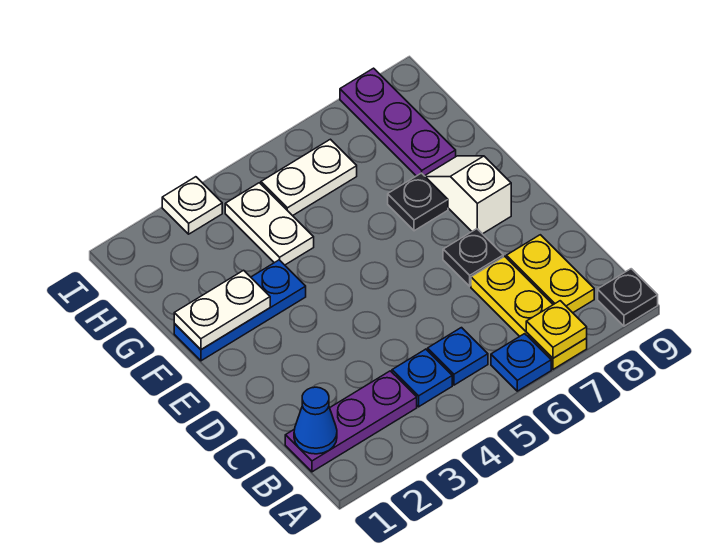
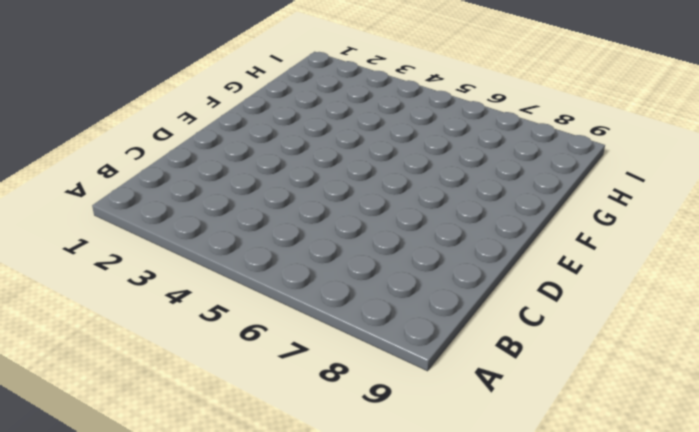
none -> blue plate A6 level 1
none -> yellow plate A7:C7 level 1
none -> black plate A9 level 1

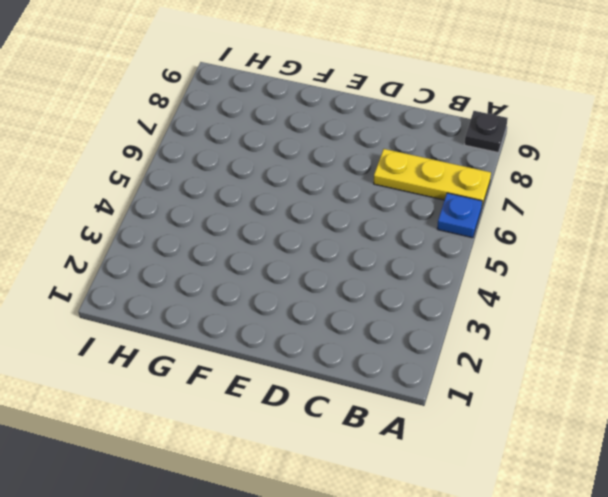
none -> purple plate B1:B3 level 1
none -> blue plate B4 level 1
none -> blue plate B5 level 1

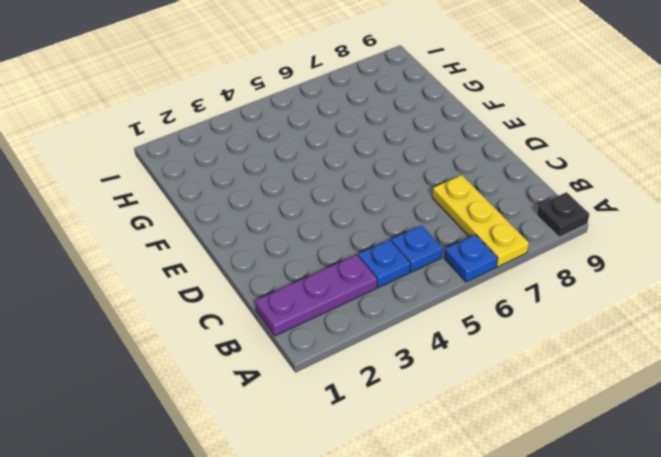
none -> yellow plate B8:C8 level 1
none -> black plate D7 level 1
none -> white slope E8:F8 level 1 top E

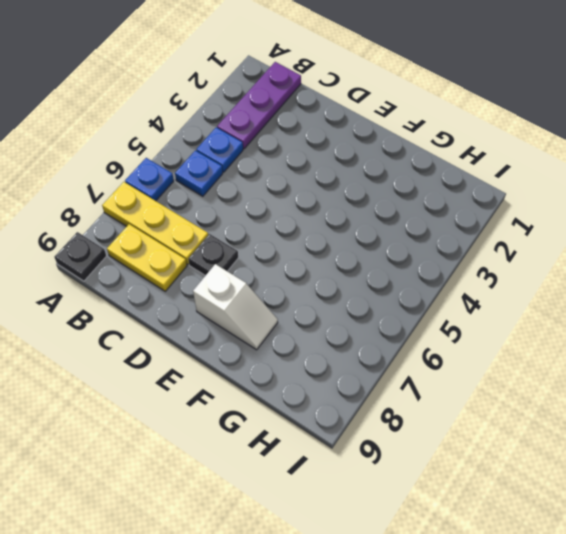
none -> blue plate F1:F3 level 1
none -> black plate F7 level 1
none -> white plate G4:H4 level 1

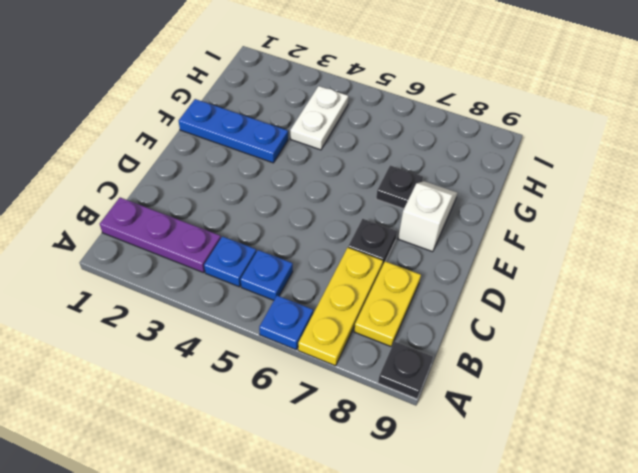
none -> purple plate G8:I8 level 1
none -> white plate H5:H6 level 1
none -> white plate I3 level 1

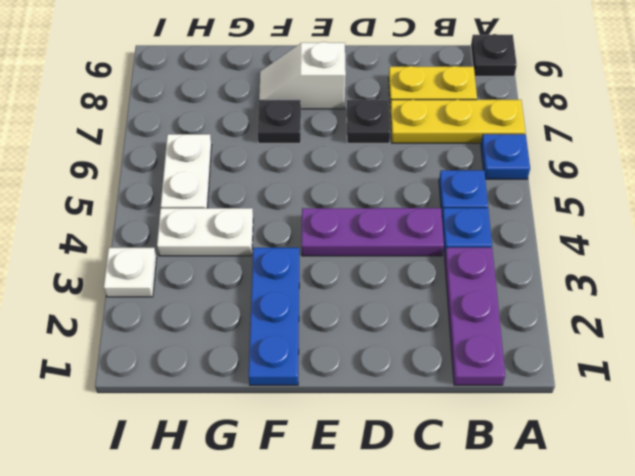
purple plate C4:E4 level 1 -> purple plate G8:I8 level 1
none -> yellow plate A7 level 2
none -> blue cone B1 level 2
none -> white plate F1:F2 level 2

